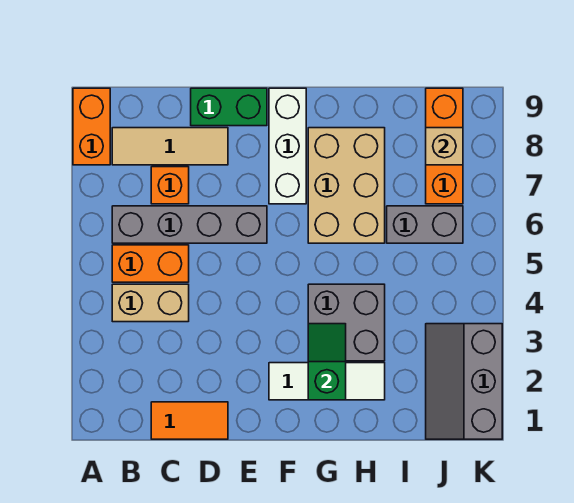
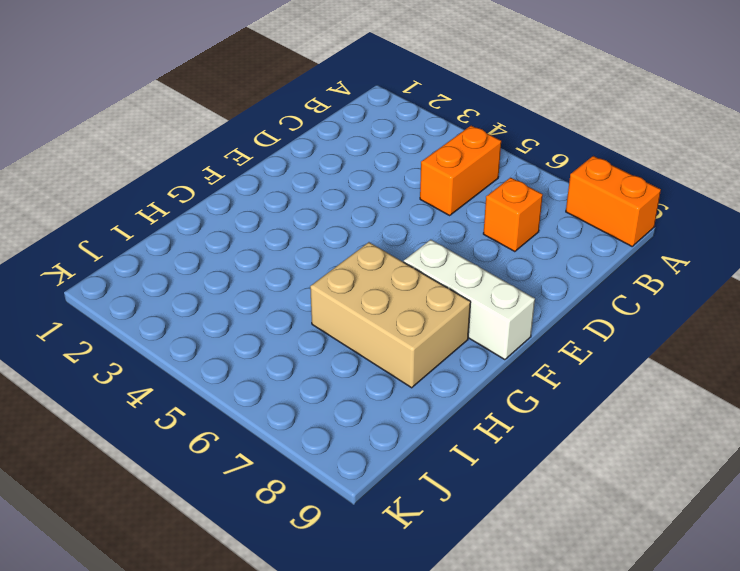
none -> tan brick B4:C4 level 1
none -> grey brick B6:E6 level 1
none -> tan tile B8:D8 level 1

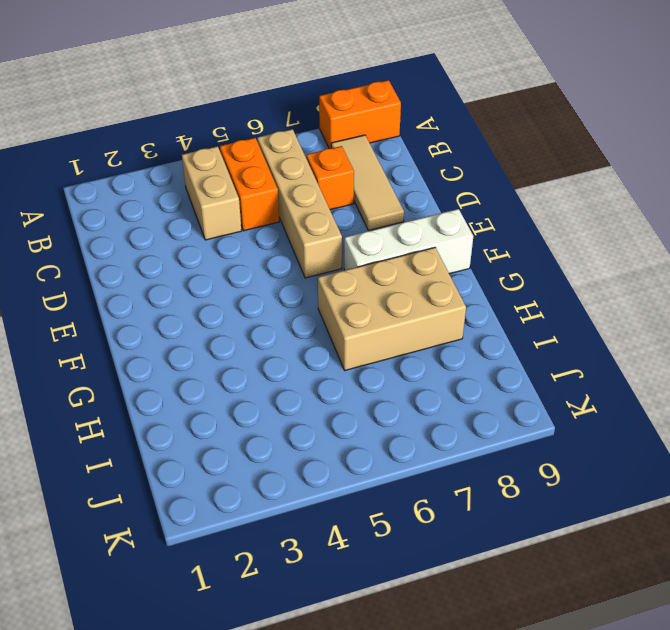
tan brick B6:E6 level 1 -> grey brick B6:E6 level 1
none -> orange tile C1:D1 level 1
none -> green brick D9:E9 level 1
none -> white tile F2:H2 level 1

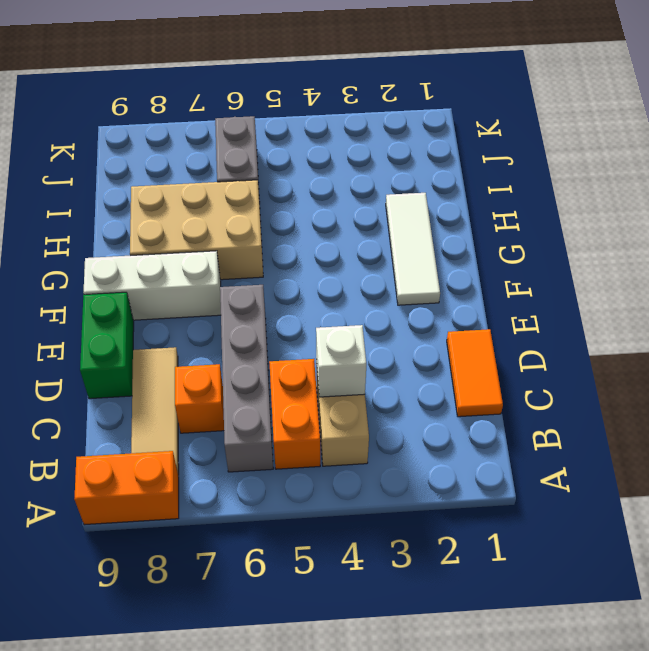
white brick C4 level 2 -> none
none -> grey brick G3:H4 level 1
none -> grey slope J1:K3 level 1 top K
none -> orange brick J7:J9 level 1

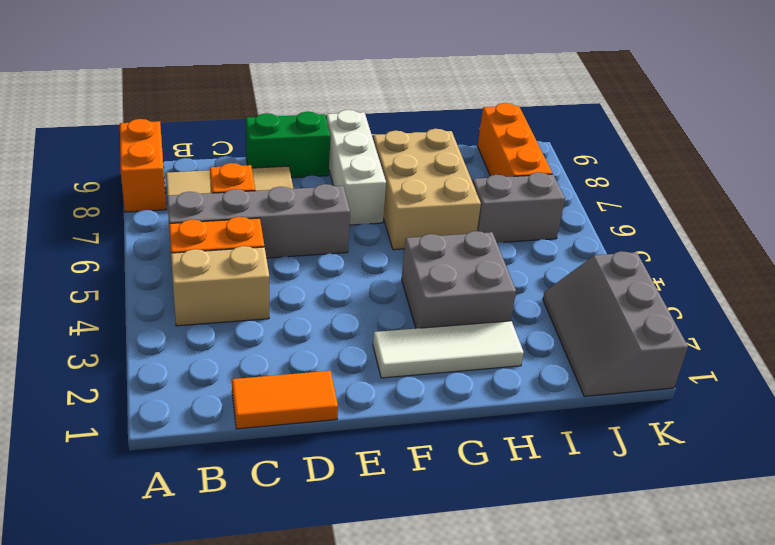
none -> green slope G2:G3 level 2 top 2
none -> tan brick J8 level 2

